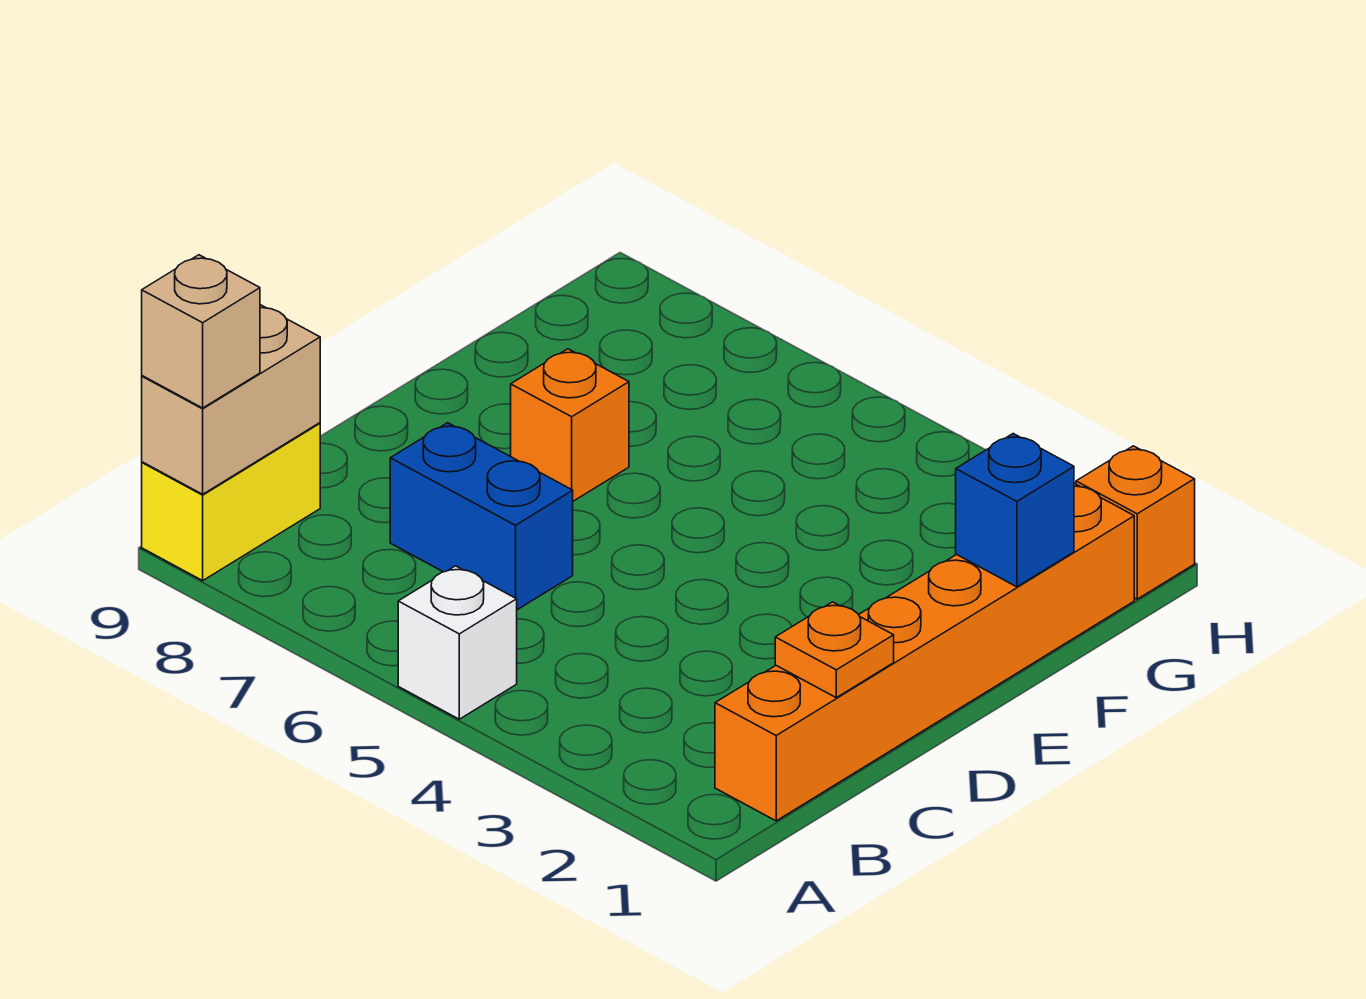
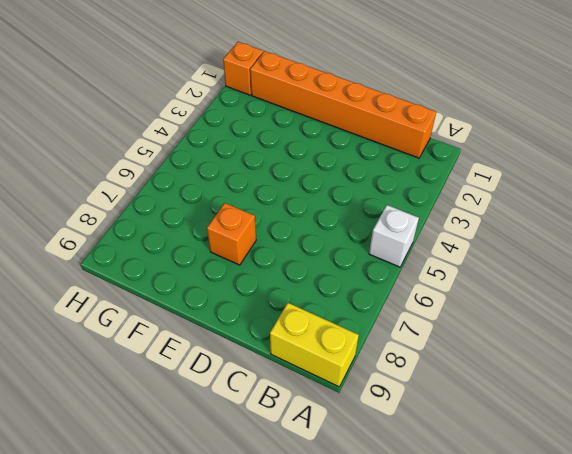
none -> blue brick C6:C7 level 1
none -> tan brick A9:B9 level 2

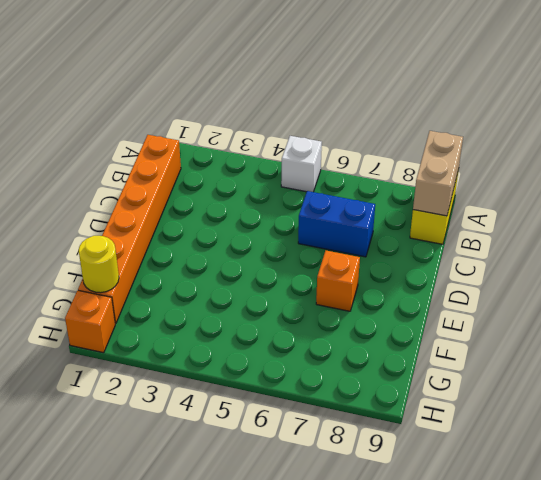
yellow round brick G1 level 2 -> none
none -> orange plate C1 level 2
none -> blue brick F1 level 2

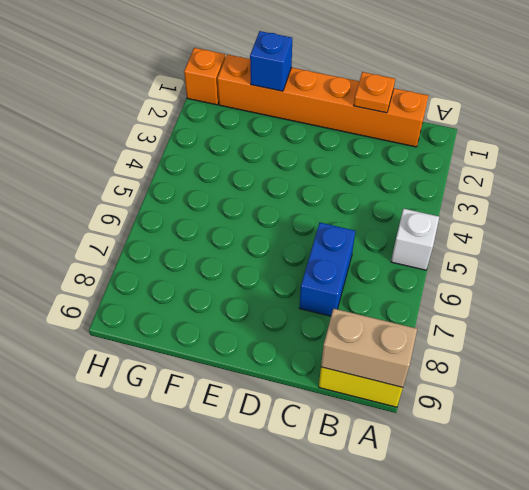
none -> orange brick E7 level 1
none -> tan brick A9 level 3

